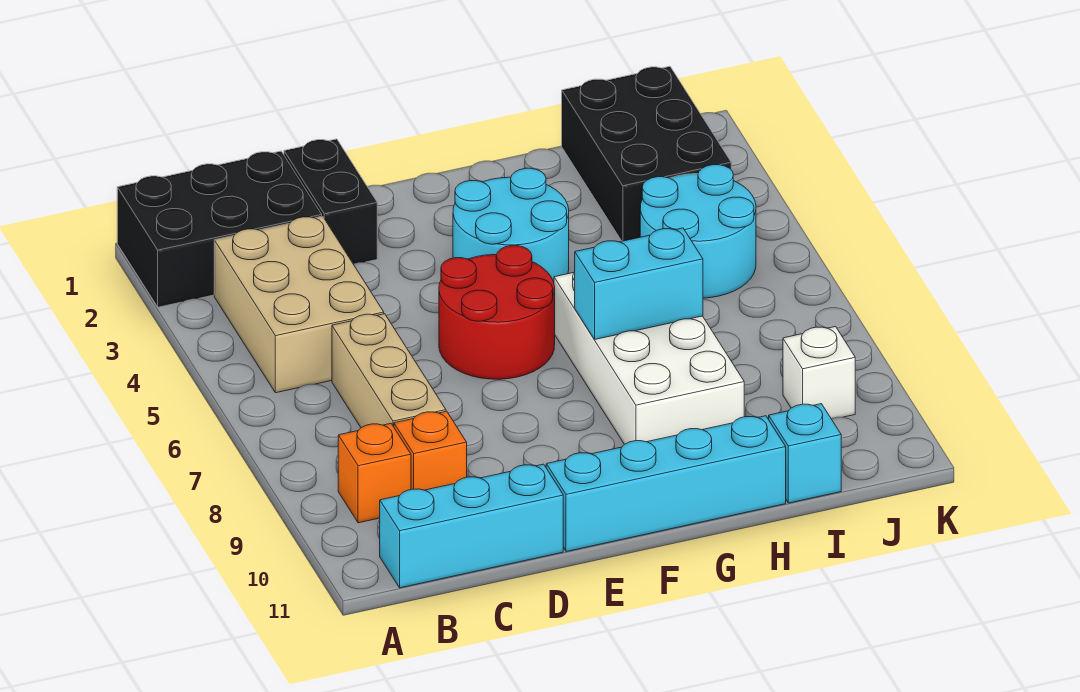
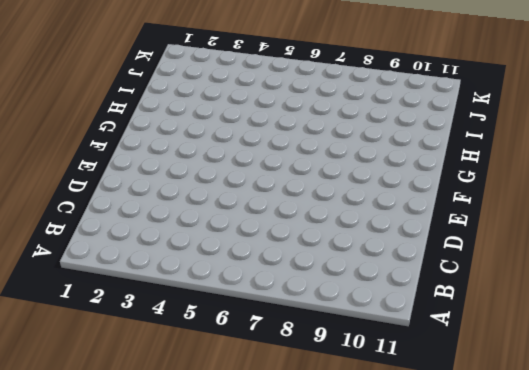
none -> black brick A1:C2 level 1
none -> tan brick B3:C5 level 1
none -> orange brick B9 level 1

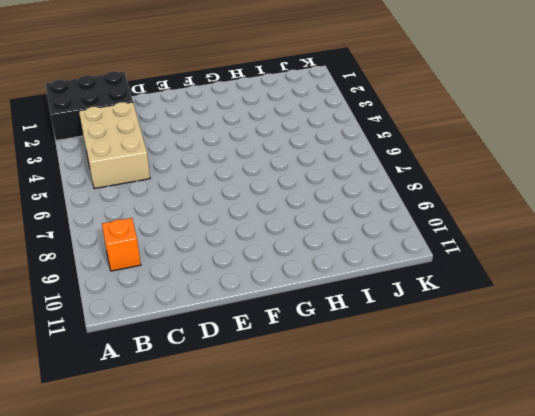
none -> cyan brick B11:D11 level 1
none -> tan brick C6:C8 level 1
none -> orange brick C9 level 1

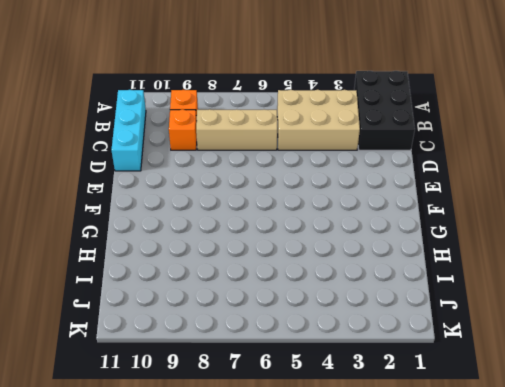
none -> black brick D1:D2 level 1
none -> red round brick E5:F6 level 1
none -> cyan brick E11:H11 level 1

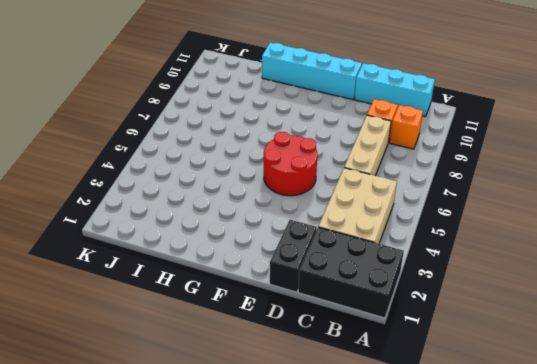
none -> cyan round brick F3:G4 level 1
none -> white brick G6:H9 level 1
none -> black brick I1:J3 level 1

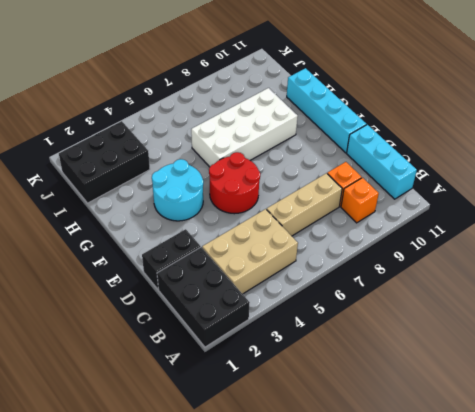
none -> cyan round brick I4:J5 level 1
none -> cyan brick I11 level 1
none -> white brick J9 level 1

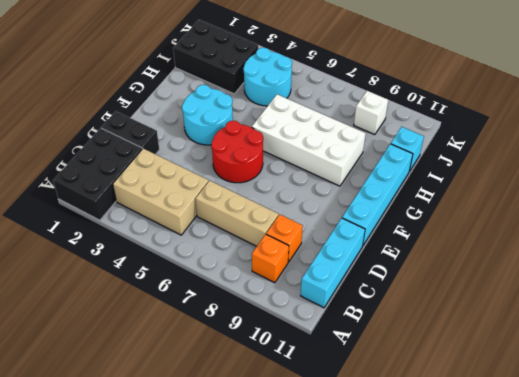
none -> cyan brick G7:H7 level 2

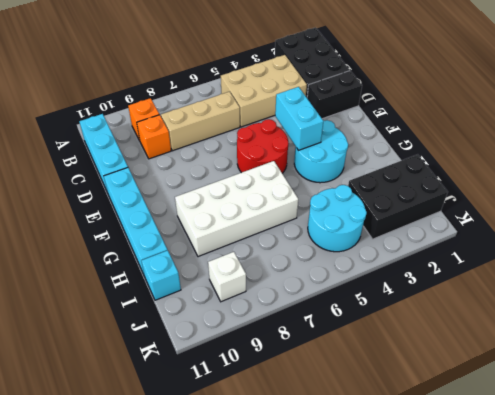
cyan brick E4:F4 level 2 -> cyan brick G7:H7 level 2

